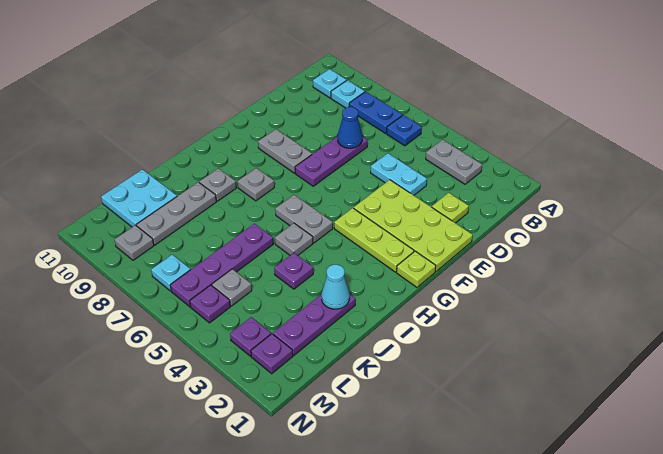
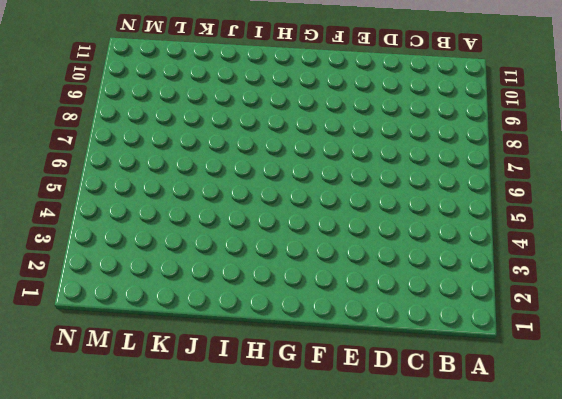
none -> grey plate B3:B4 level 1
none -> blue plate B6 level 1
none -> blue plate B7:B8 level 1

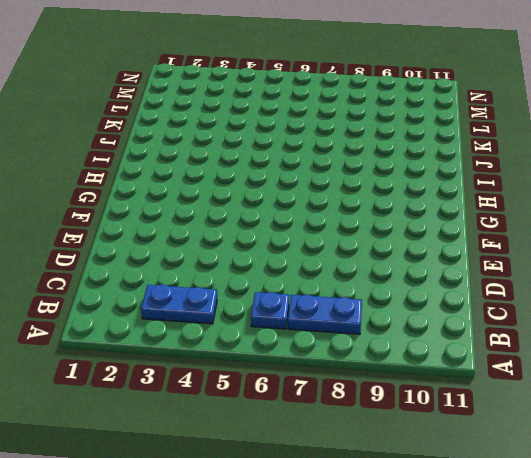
blue plate B3:B4 level 1 -> grey plate B3:B4 level 1
none -> cyan plate B9 level 1
none -> cyan plate B10 level 1
none -> lime plate D2 level 1

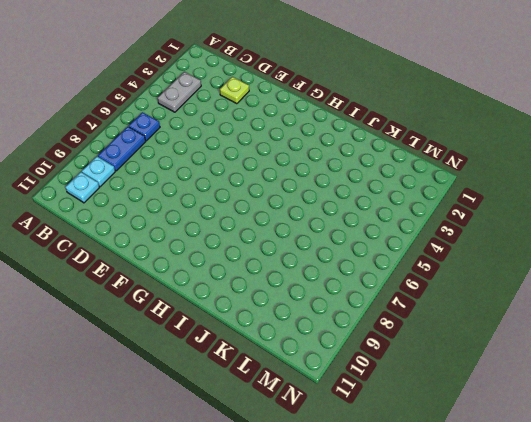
none -> cyan plate D4:D5 level 1
none -> purple plate D7:F7 level 1
none -> lime plate E1:F4 level 1

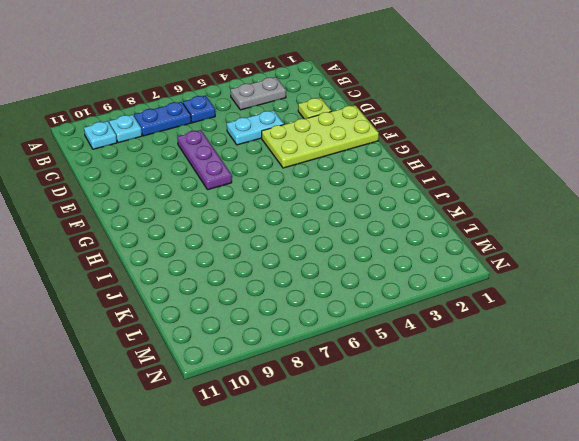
none -> grey plate F8:F9 level 1
none -> lime plate G1 level 1
none -> lime plate G2:G4 level 1

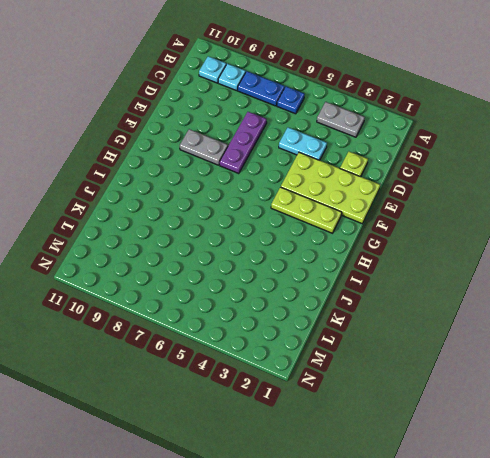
none -> lime plate G1 level 1
none -> grey plate H5:H6 level 1
none -> grey plate H8 level 1

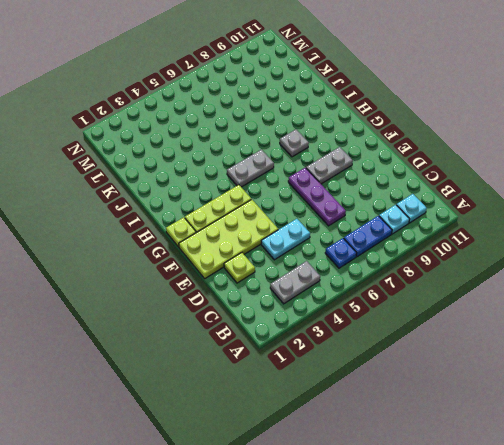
none -> grey plate I5 level 1
none -> grey plate I9 level 1
none -> purple plate J2:L2 level 1

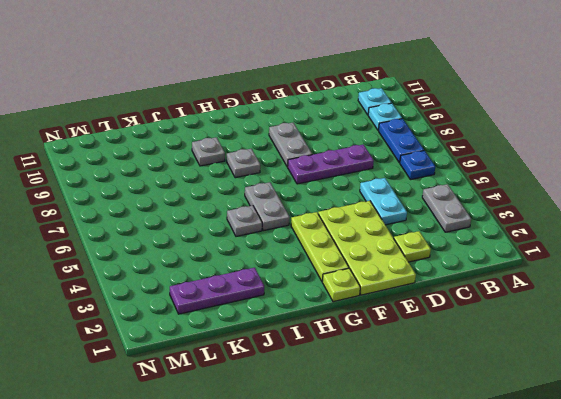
none -> purple plate J4 level 1
none -> purple plate J6:M6 level 1
none -> grey plate J9:L9 level 1

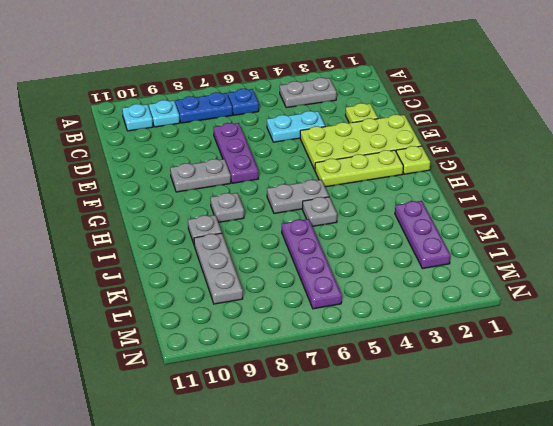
none -> purple plate J4 level 1
none -> cyan plate K10:L11 level 1
none -> grey plate L5 level 1

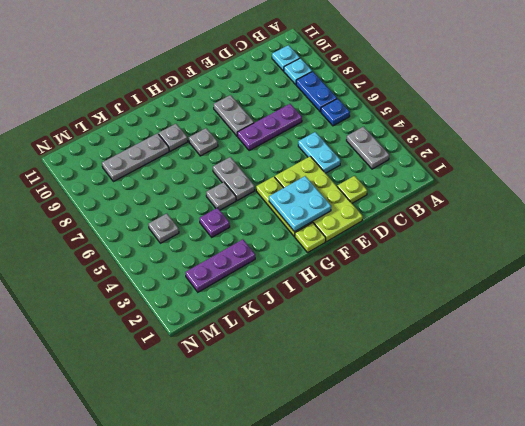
cyan plate F2:G3 level 2 -> cyan plate K10:L11 level 1
none -> purple plate J6:M6 level 1
none -> purple plate M2 level 1
none -> purple plate M3 level 1

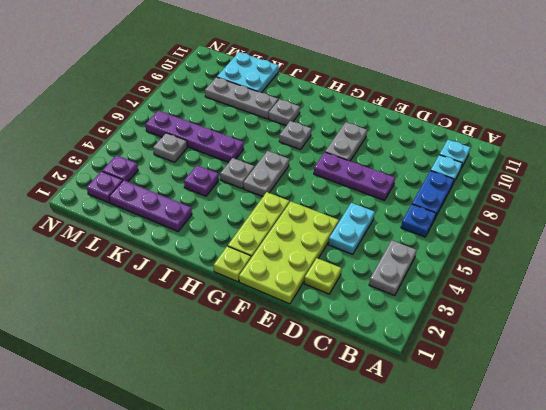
none -> purple plate M5 level 1
none -> cyan plate M7 level 1
none -> grey plate M9 level 1

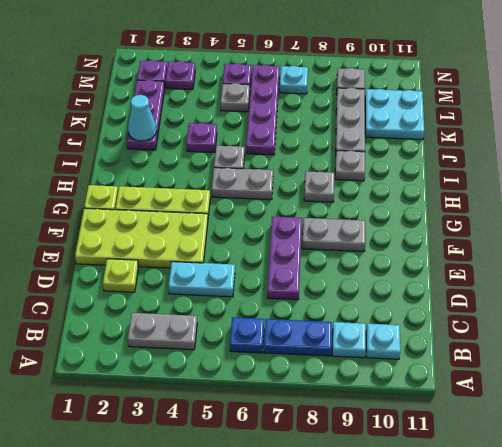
none -> blue cone D7 level 2

